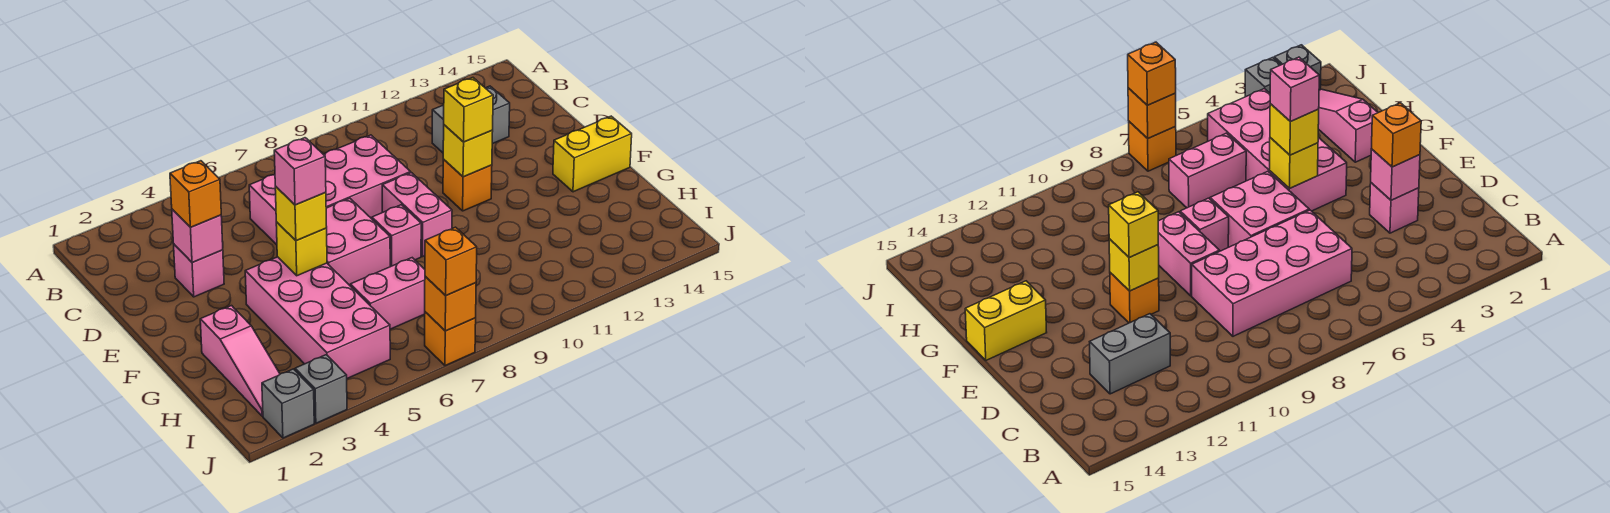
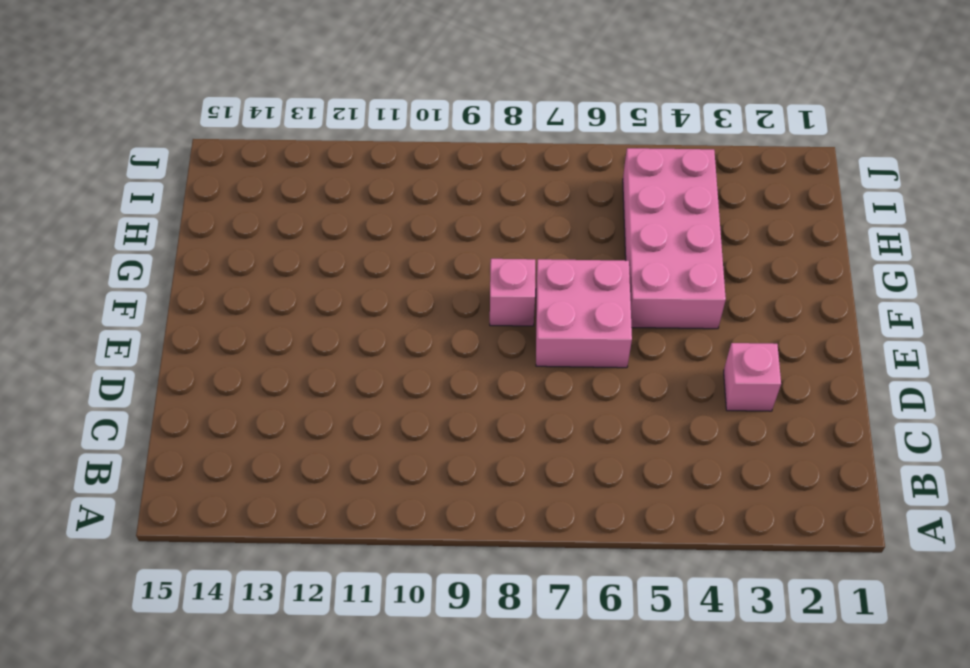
none -> pink brick C6:D9 level 1
none -> grey brick C12:C13 level 1
none -> pink brick E9:F9 level 1

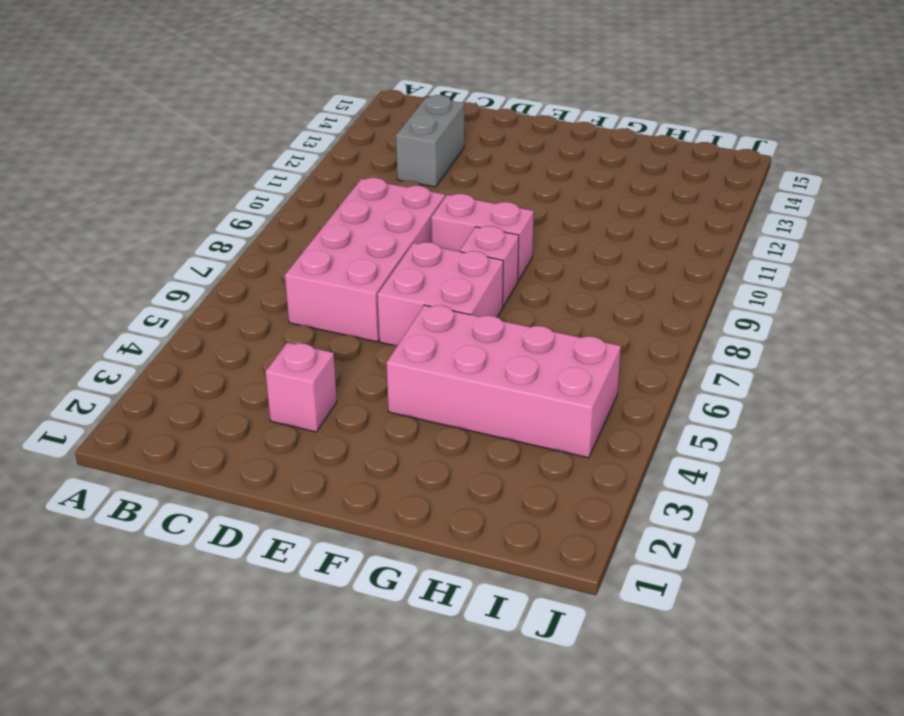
none -> orange brick E11 level 1
none -> yellow brick F14:F15 level 1
none -> pink slope G2:I2 level 1 top G

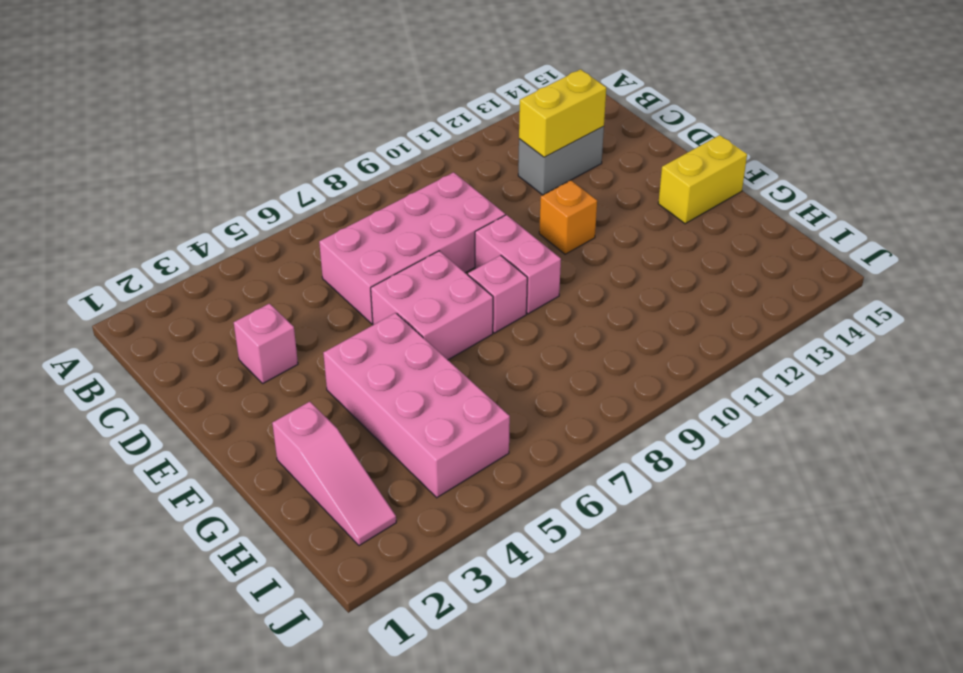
yellow brick C12:C13 level 2 -> none
none -> pink brick H6:H7 level 1
none -> grey brick J2 level 1
none -> grey brick J3 level 1

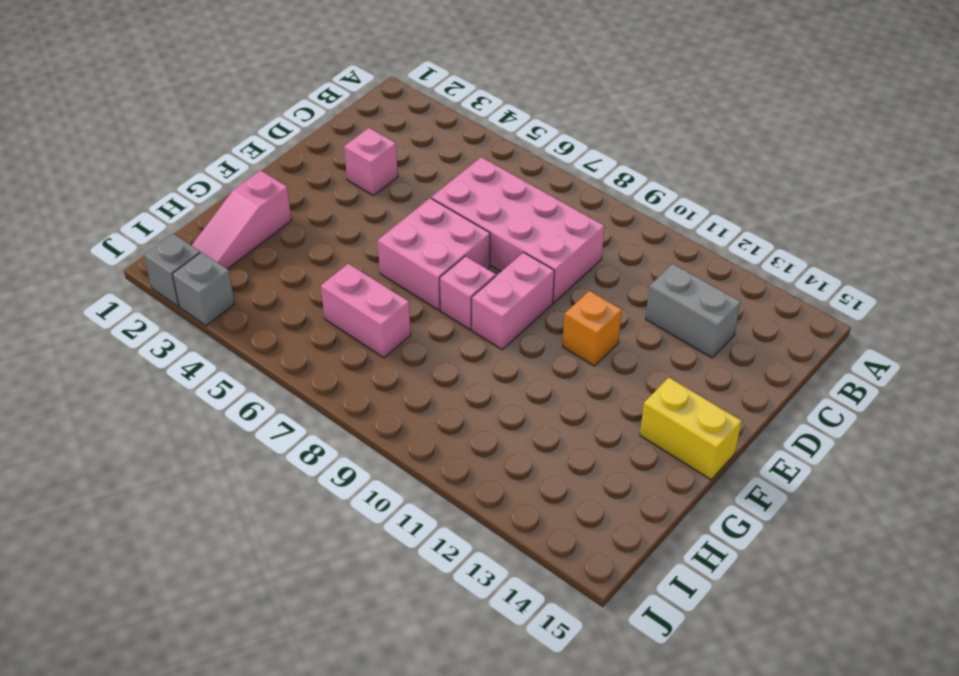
none -> pink brick F4:I5 level 1
none -> orange brick J7 level 1
none -> pink brick D3 level 2

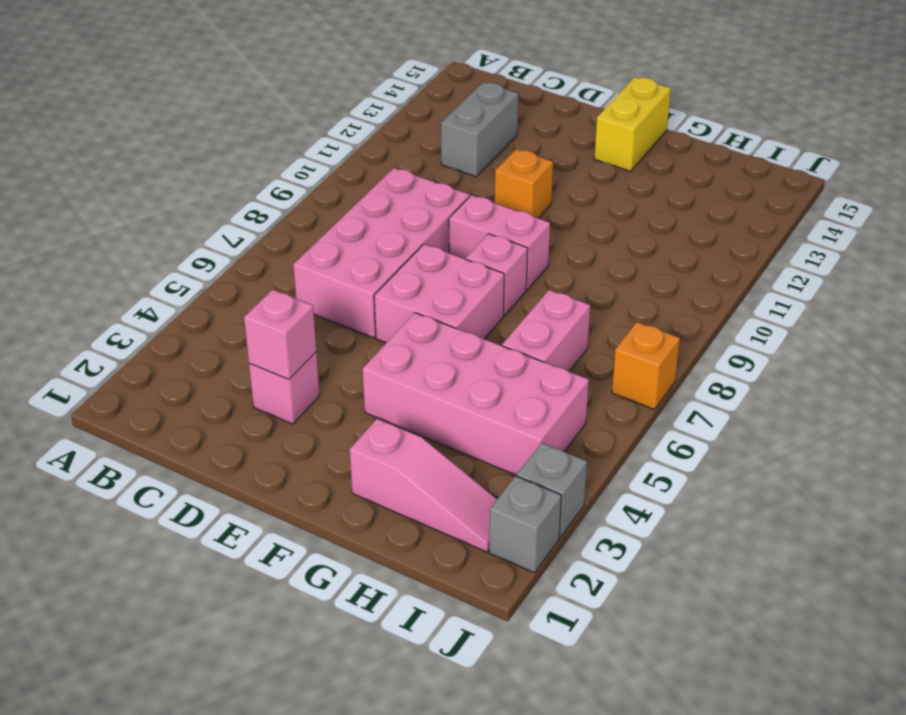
none -> yellow brick E11 level 2
none -> yellow brick F5 level 2
none -> orange brick J7 level 2

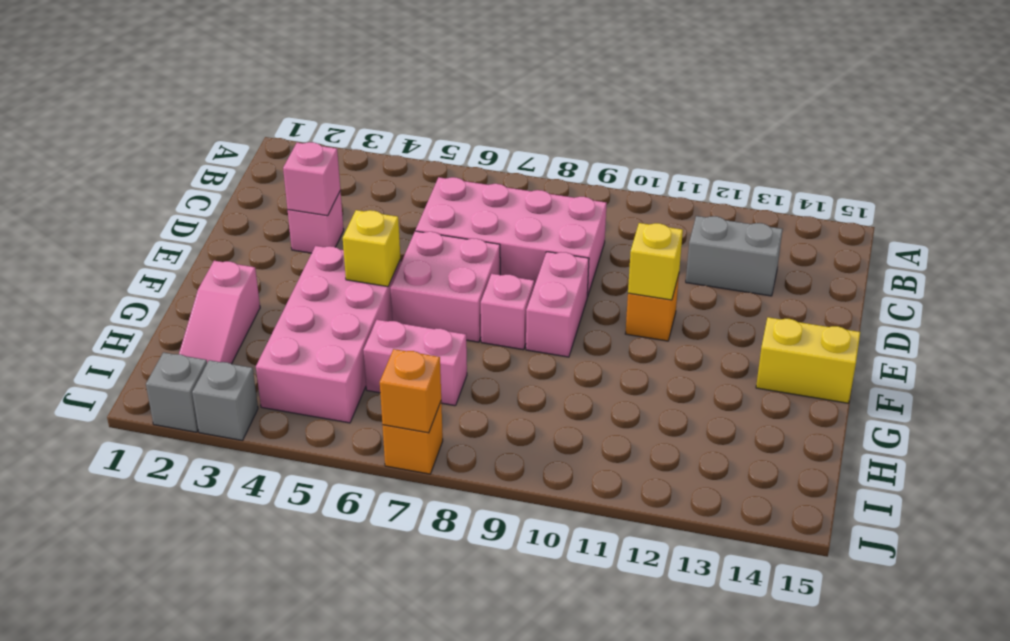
none -> orange brick D3 level 3
none -> yellow brick E11 level 3
none -> yellow brick F5 level 3

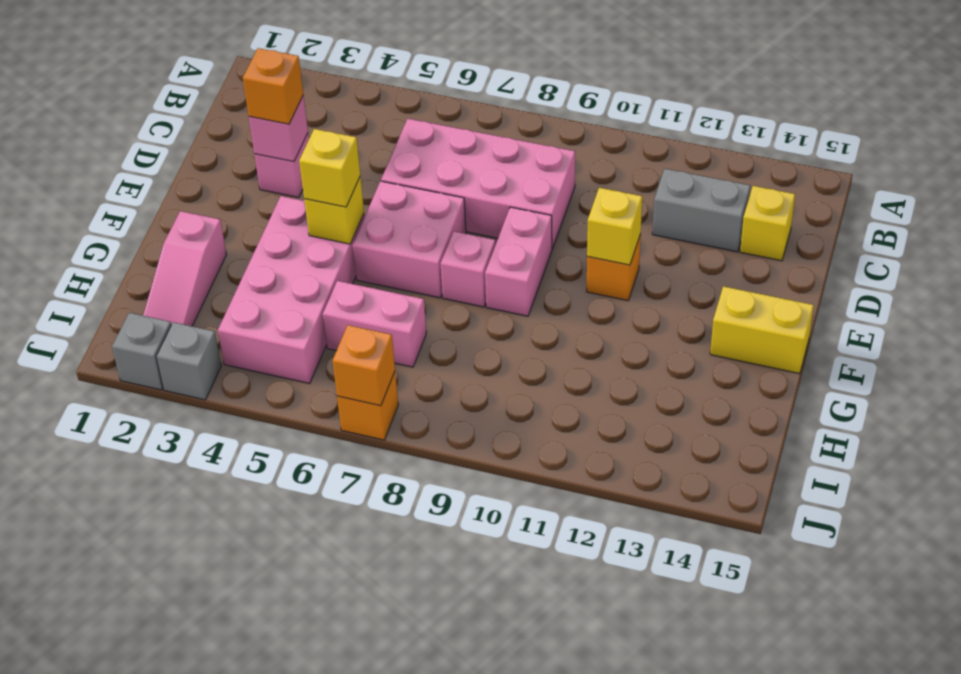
yellow brick C14 level 1 -> yellow brick E11 level 3
none -> orange brick J7 level 3
none -> pink brick F5 level 4

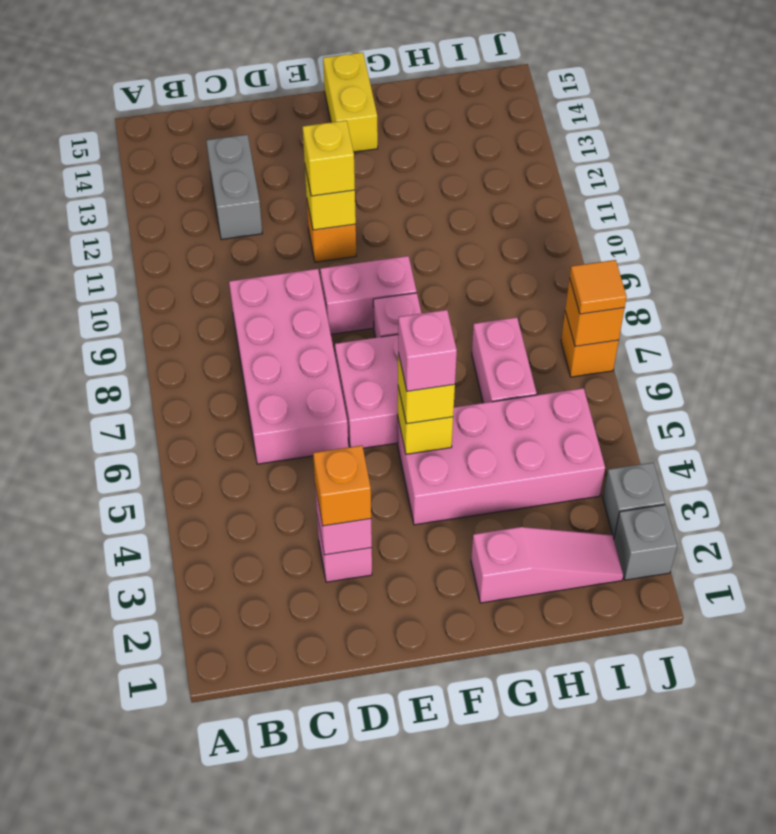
orange tile J7 level 3 -> orange brick J7 level 3

